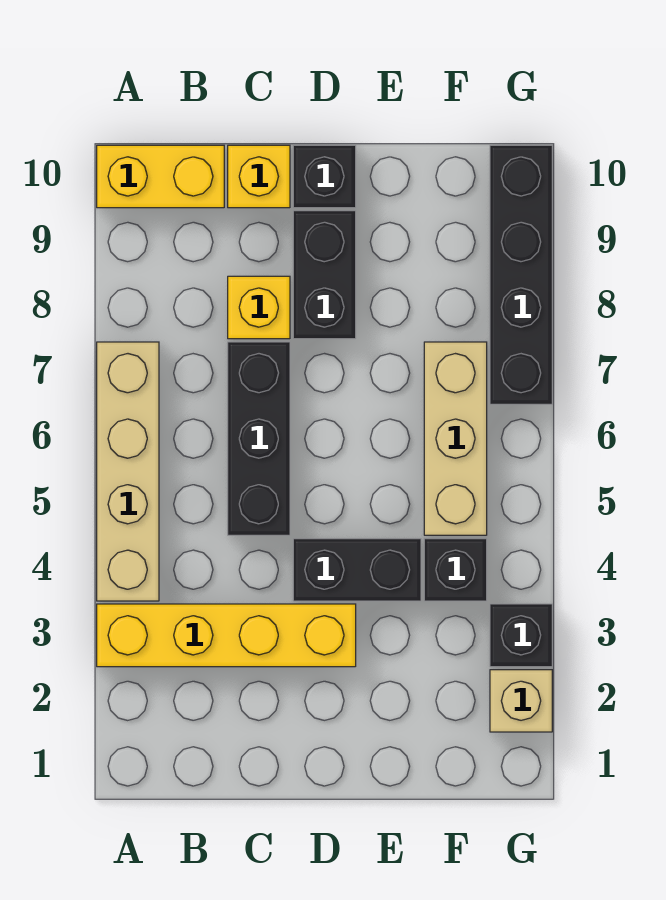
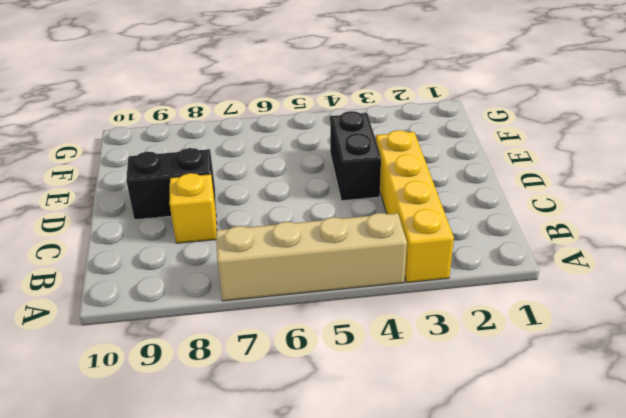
none -> yellow brick A10:B10 level 1
none -> black brick C5:C7 level 1
none -> yellow brick C10 level 1

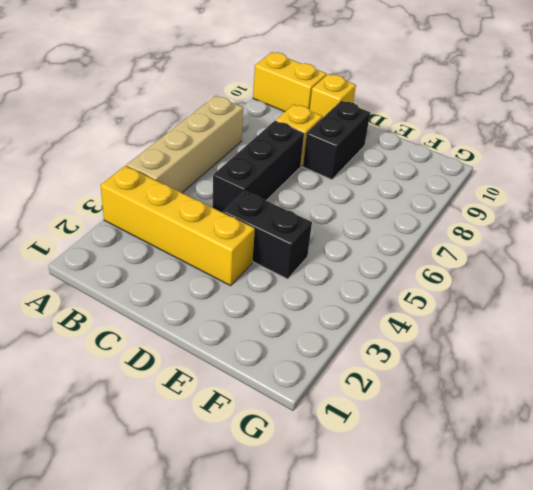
none -> black brick D10 level 1
none -> black brick F4 level 1
none -> tan brick F5:F7 level 1

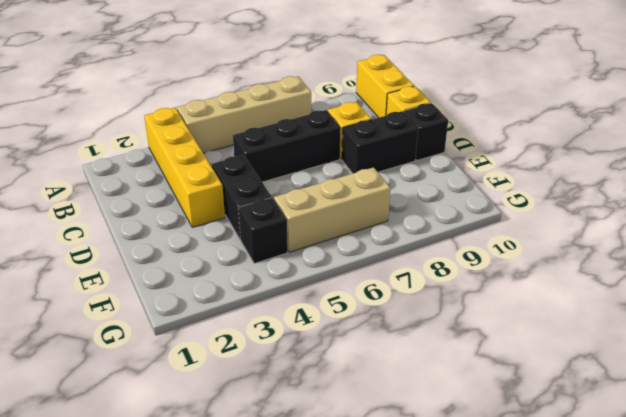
none -> tan brick G2 level 1
none -> black brick G3 level 1
none -> black brick G7:G10 level 1

